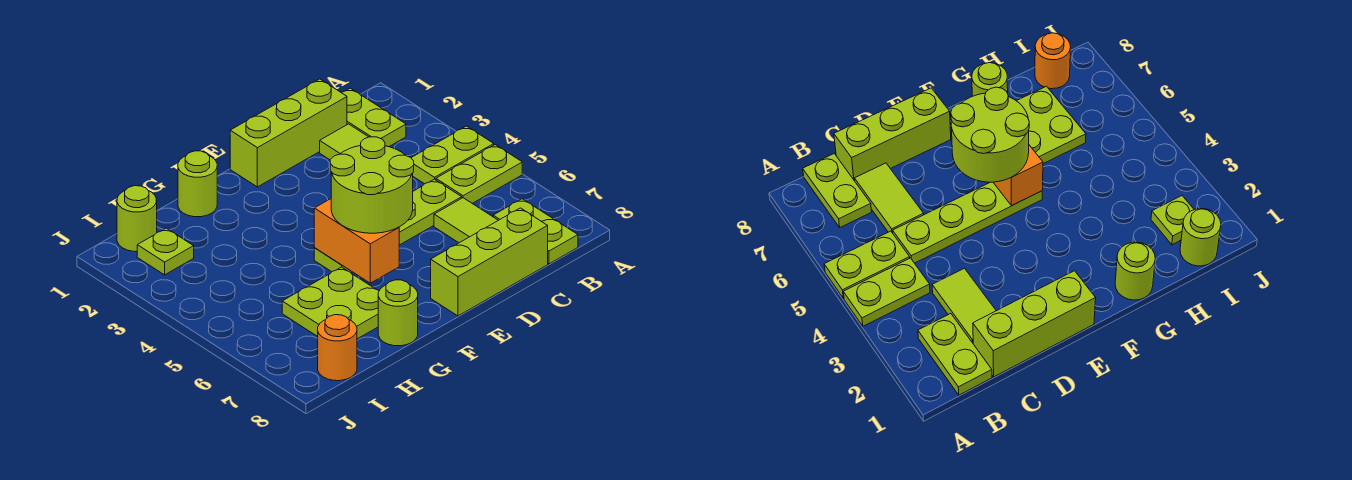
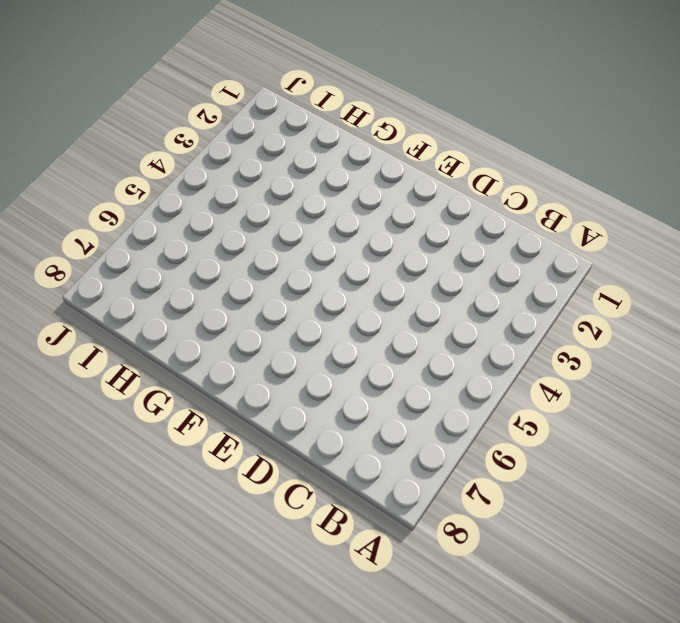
none -> lime plate A4:B4 level 1
none -> lime plate A5:B5 level 1
none -> lime plate B1:B2 level 1

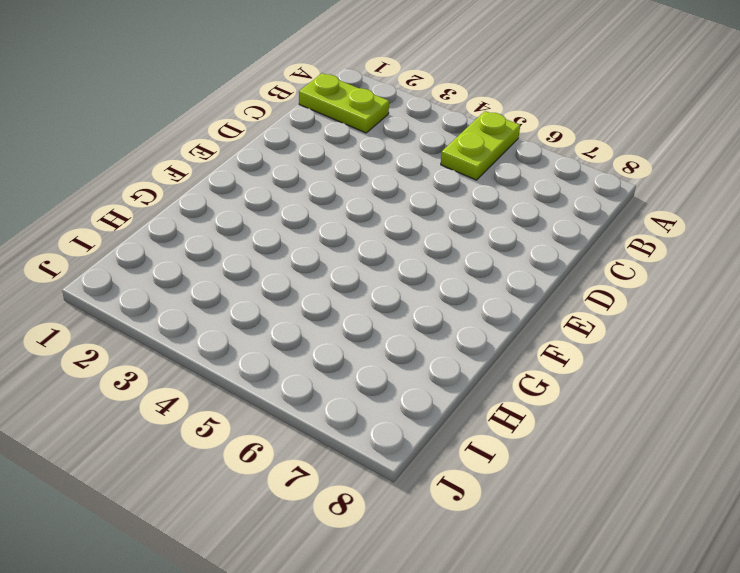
none -> lime plate A4:B4 level 1
none -> lime plate B7:B8 level 1
none -> lime brick C1:E1 level 1

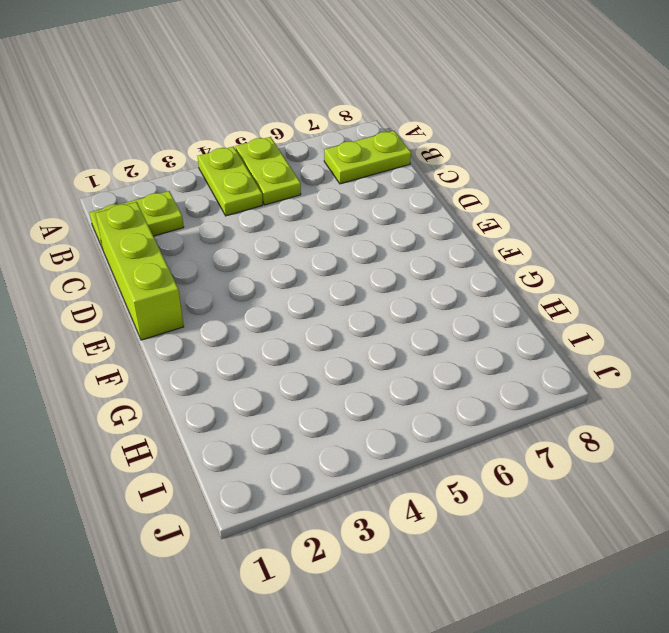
none -> lime tile C2:C3 level 1
none -> lime plate C5:F5 level 1
none -> lime tile C6:C7 level 1

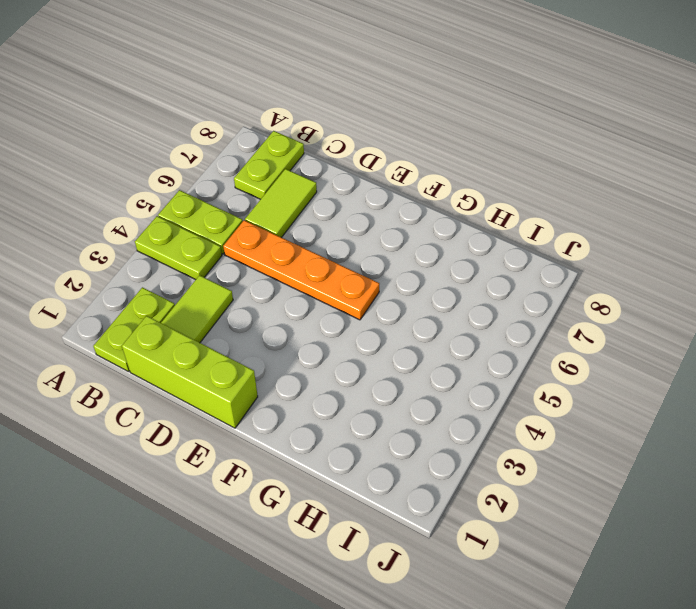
orange plate C5:F5 level 1 -> lime plate C5:F5 level 1
none -> lime brick C8:E8 level 1
none -> lime round brick G1 level 1
none -> lime plate G6:H7 level 1

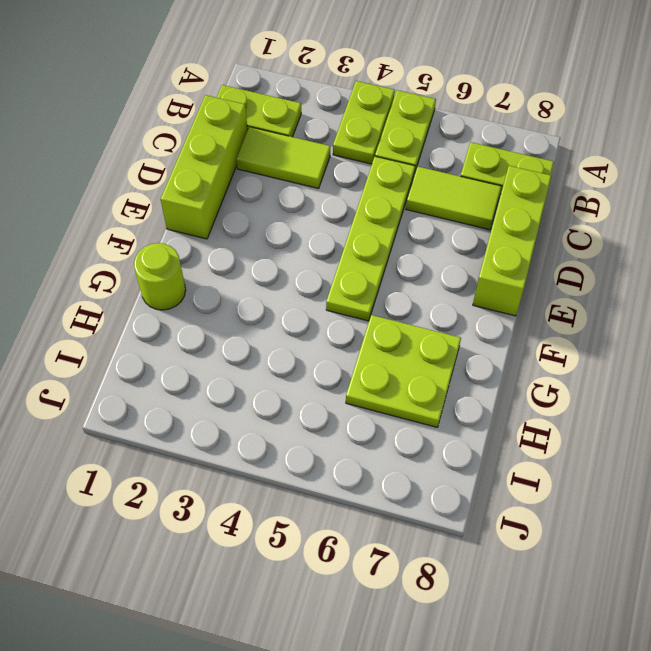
none -> lime round brick G8 level 1
none -> lime round brick I1 level 1
none -> lime plate I2 level 1

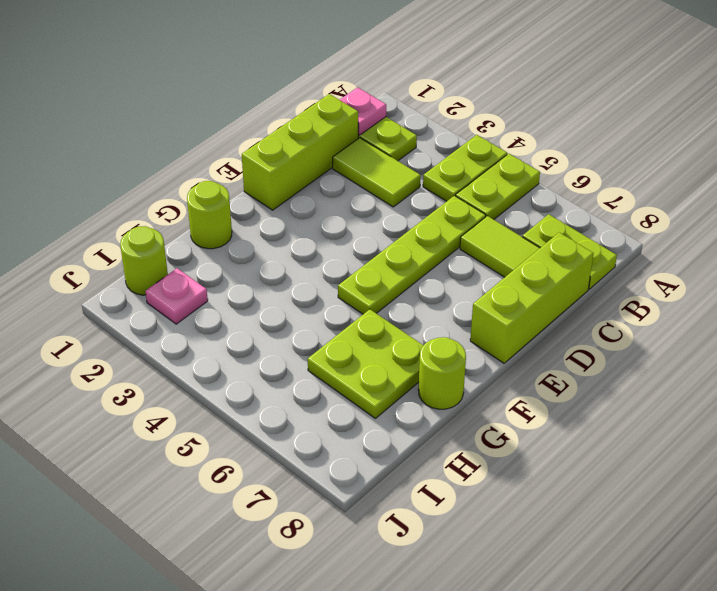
pink plate B1 level 2 -> none
pink plate I2 level 1 -> lime plate I2 level 1
none -> orange round brick I8 level 1
none -> orange brick F5:F6 level 2
none -> lime round brick E5:F6 level 3

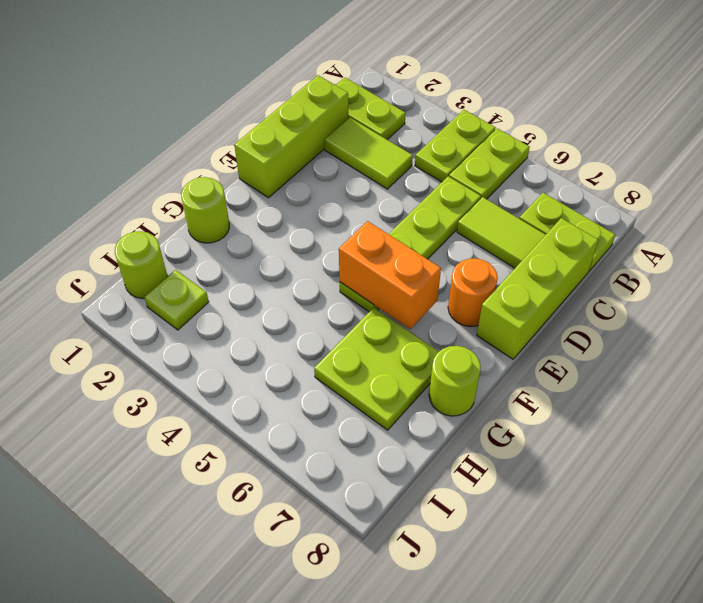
orange round brick E7 level 1 -> orange round brick I8 level 1
none -> lime round brick E5:F6 level 3

